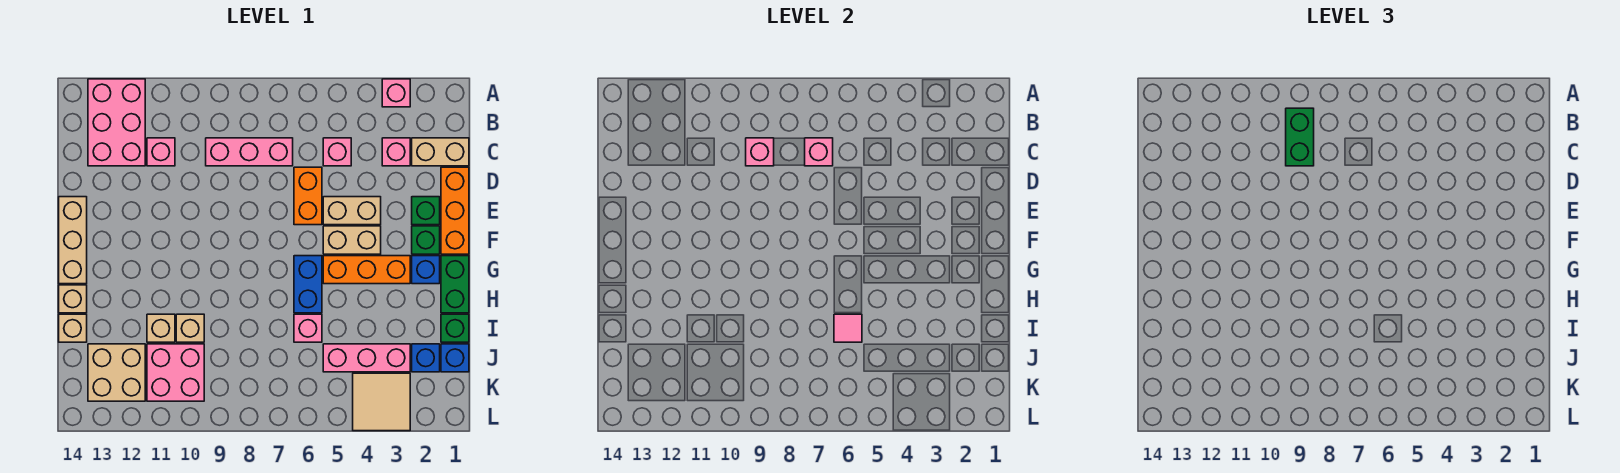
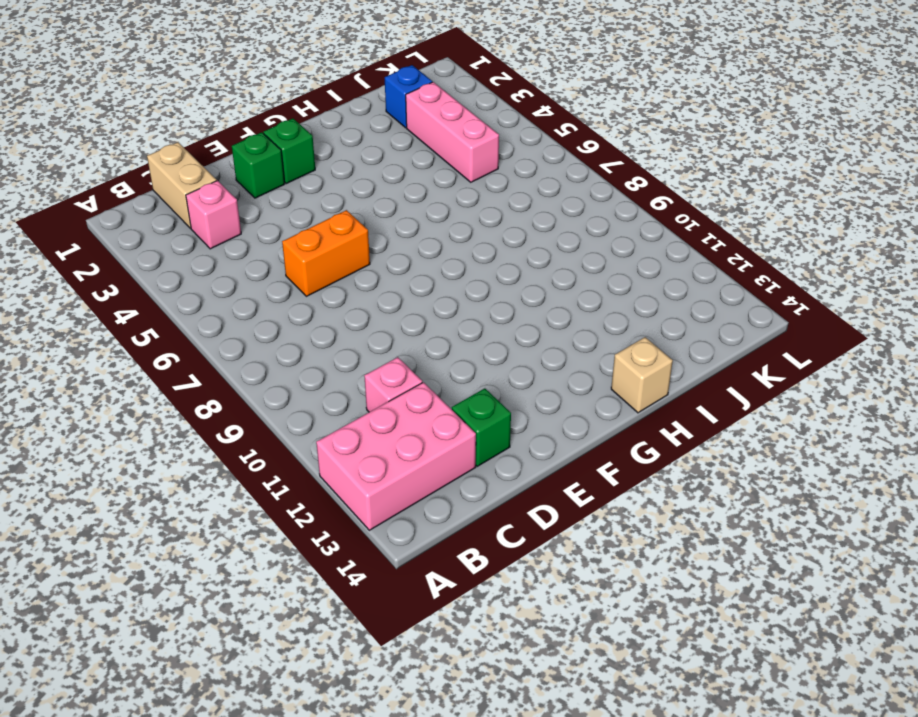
green brick D13 level 1 -> green brick I1 level 1
none -> pink brick A3 level 1
none -> pink brick C5 level 1
none -> pink brick C7:C9 level 1
none -> orange brick D1:F1 level 1

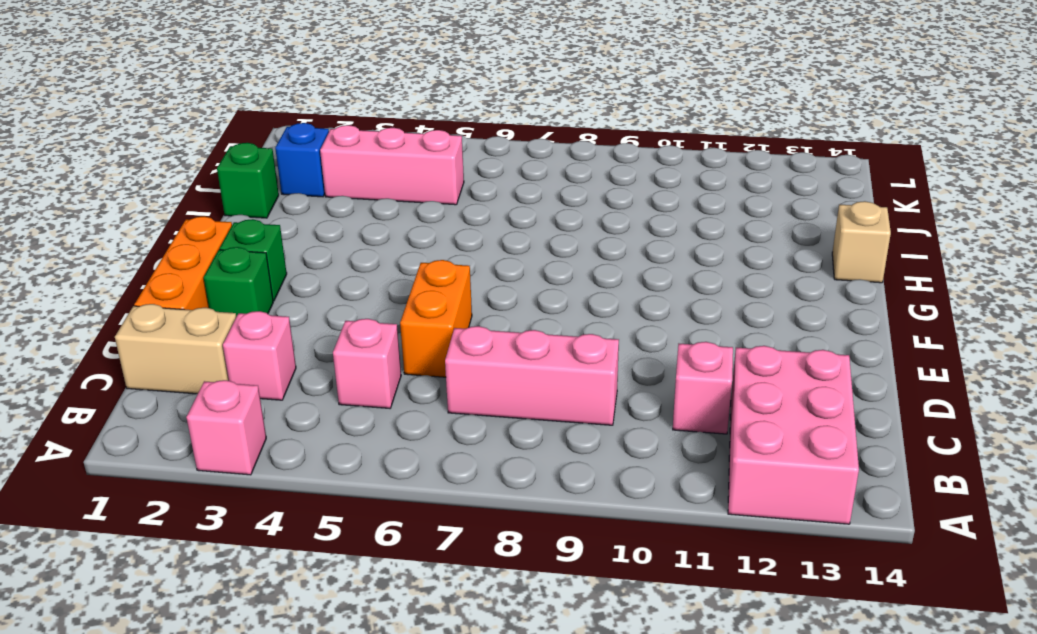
none -> tan brick E4:E5 level 1
none -> tan brick E14:G14 level 1
none -> tan brick F4:F5 level 1
none -> green brick G1:H1 level 1

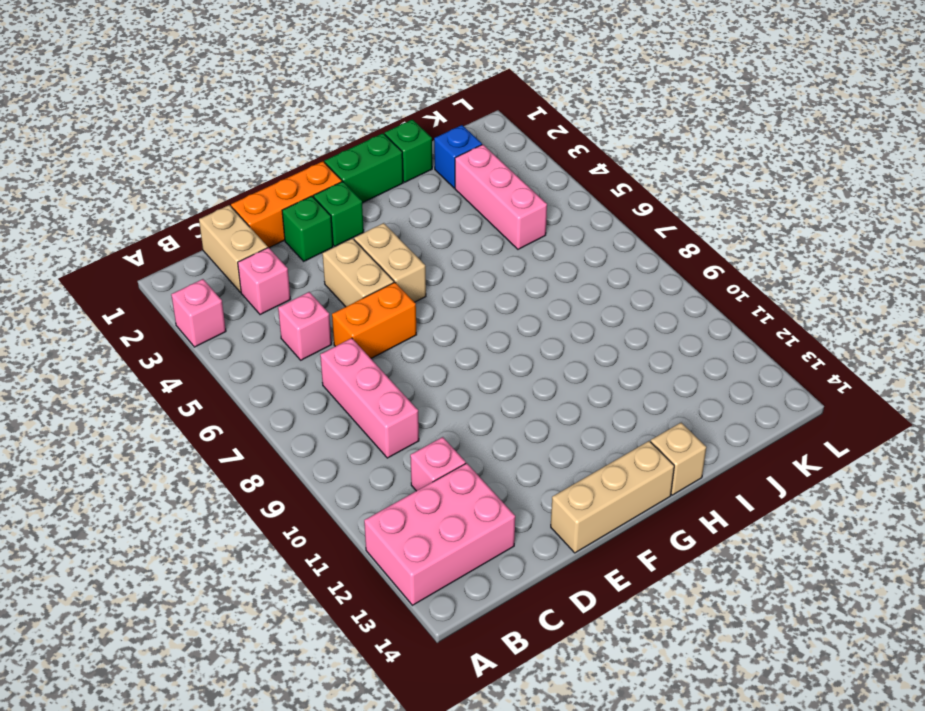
none -> blue brick G2 level 1
none -> orange brick G3:G5 level 1
none -> blue brick G6:H6 level 1
none -> pink brick I6 level 1

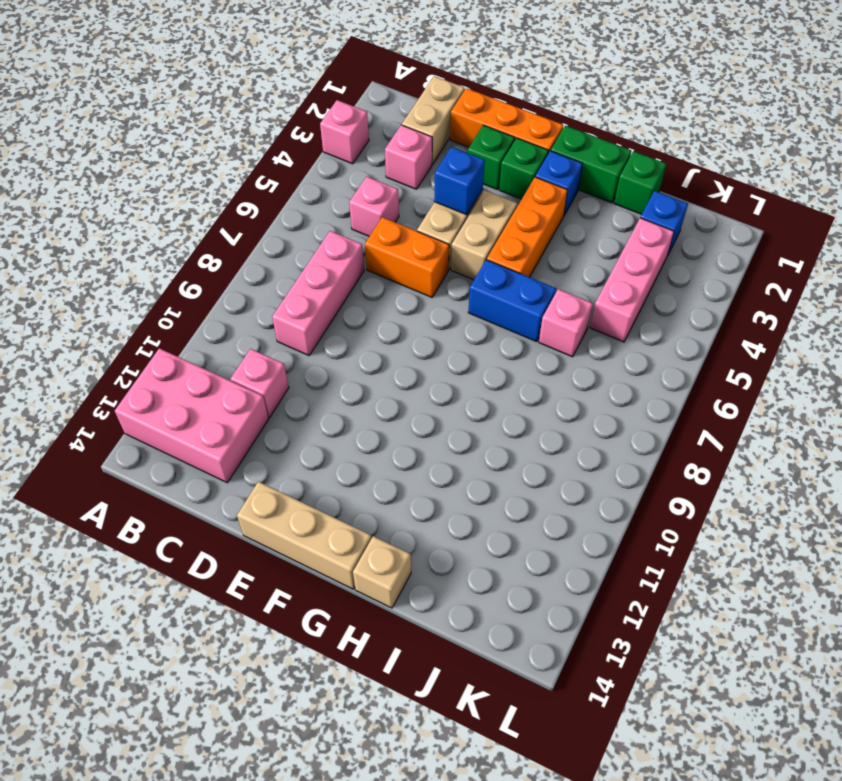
blue brick E4 level 2 -> blue brick J1 level 1
none -> tan brick I10 level 1
none -> tan brick I11 level 1
none -> tan brick I14 level 1
none -> pink brick J10:K11 level 1

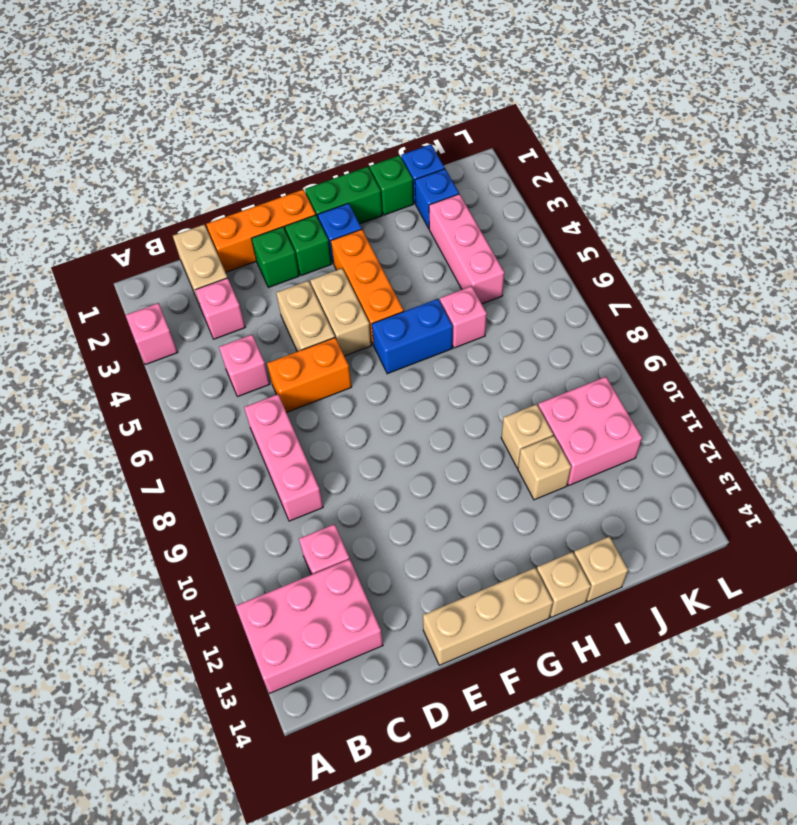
none -> tan brick J12:K13 level 1
none -> tan tile K3:L4 level 1
none -> pink brick C7 level 2
none -> pink brick C9 level 2

